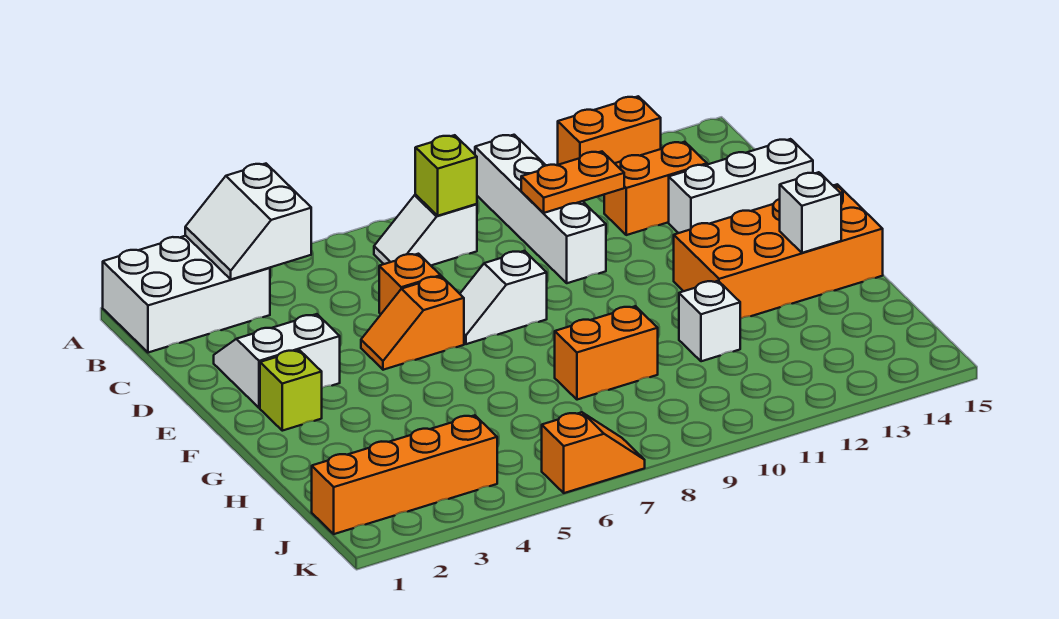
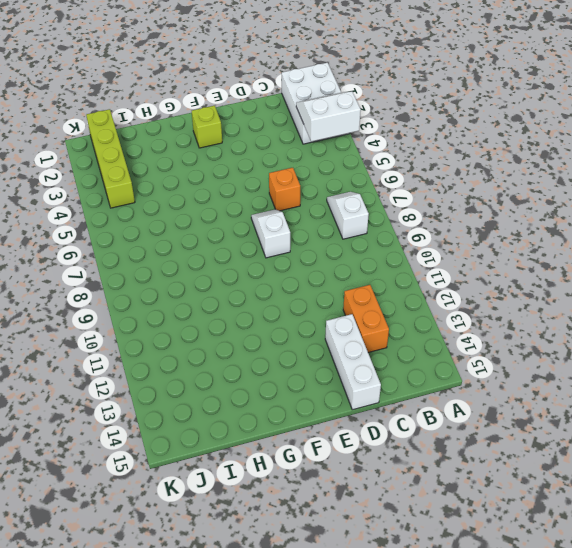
lime brick J1:J4 level 1 -> orange brick J1:J4 level 1
none -> white brick A10:D10 level 1
none -> orange brick A12:A13 level 1
none -> white slope D2:E3 level 1 top E

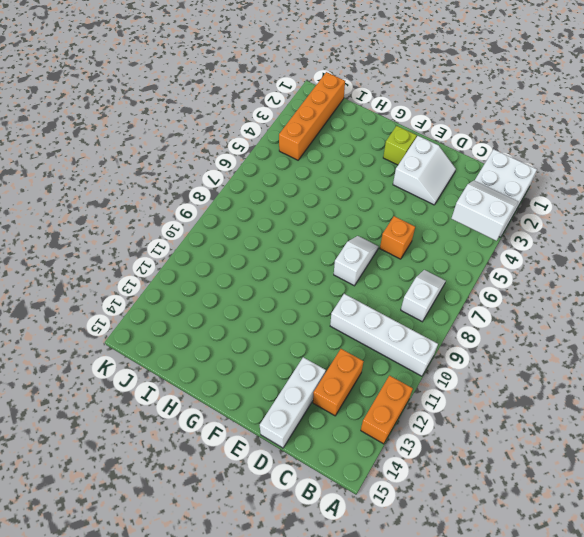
none -> orange slope E5:E6 level 1 top 6
none -> orange brick F12:G15 level 1
none -> orange brick H8:H9 level 1

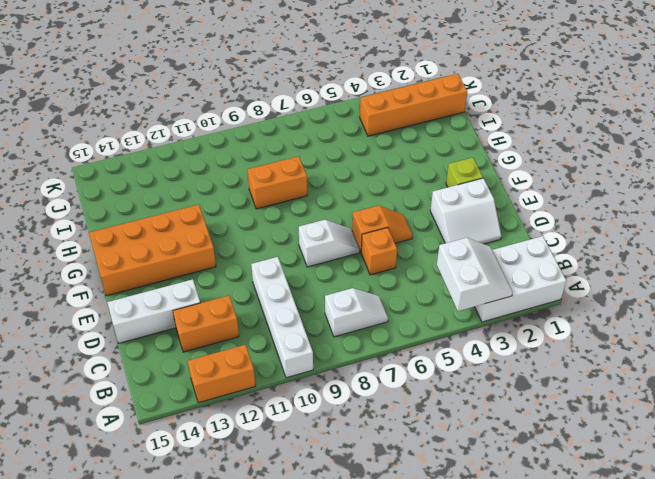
none -> white brick H11 level 1
none -> orange slope K6:K7 level 1 top 6
none -> lime brick B8 level 2

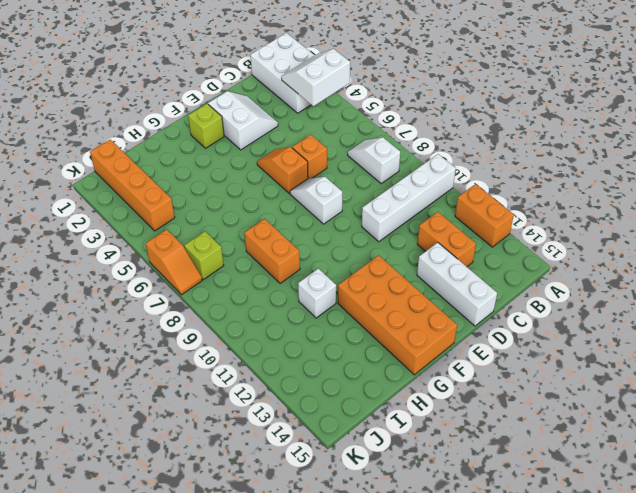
lime brick J7 level 1 -> lime brick B8 level 2
none -> orange plate C10:C11 level 2
none -> white brick G14 level 2

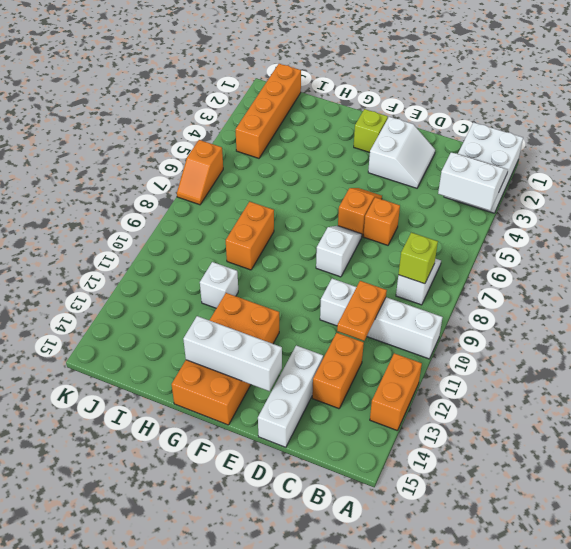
white brick E14:G14 level 2 -> white brick G14 level 2

